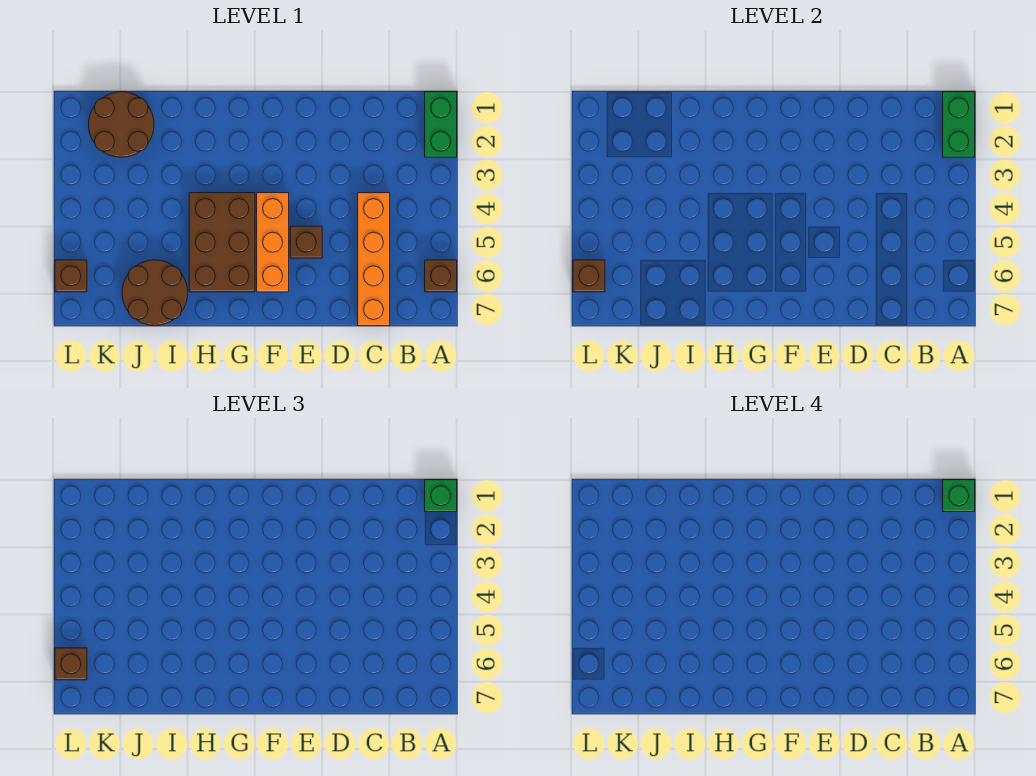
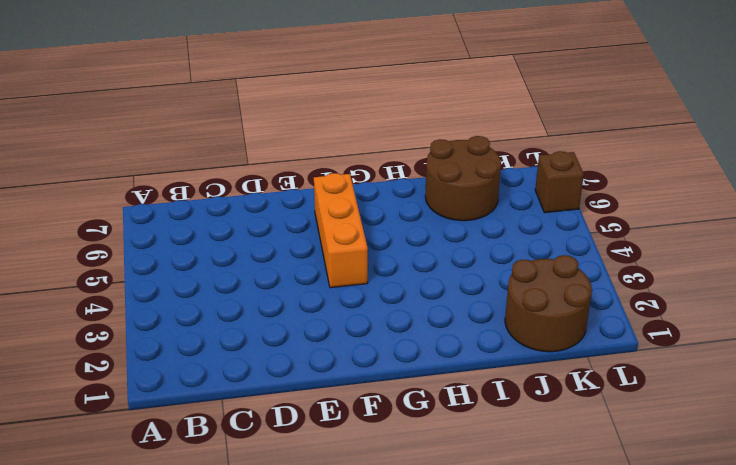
none -> green brick A1:A2 level 1
none -> brown brick A6 level 1
none -> orange brick C4:C7 level 1

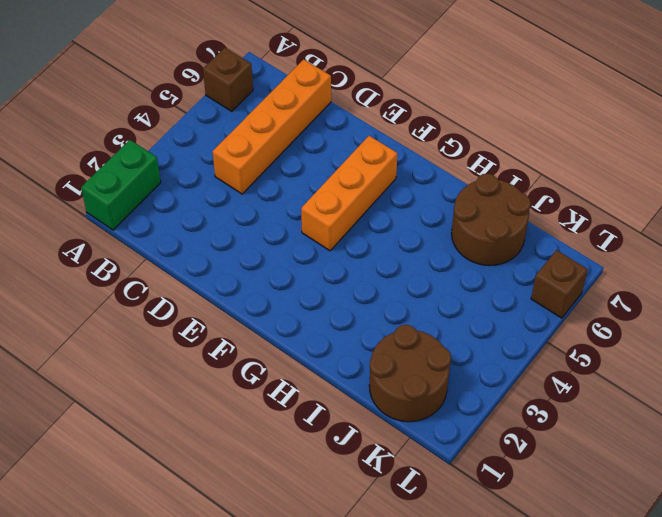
none -> brown brick E5 level 1
none -> brown brick G4:H6 level 1
none -> green brick A1:A2 level 2

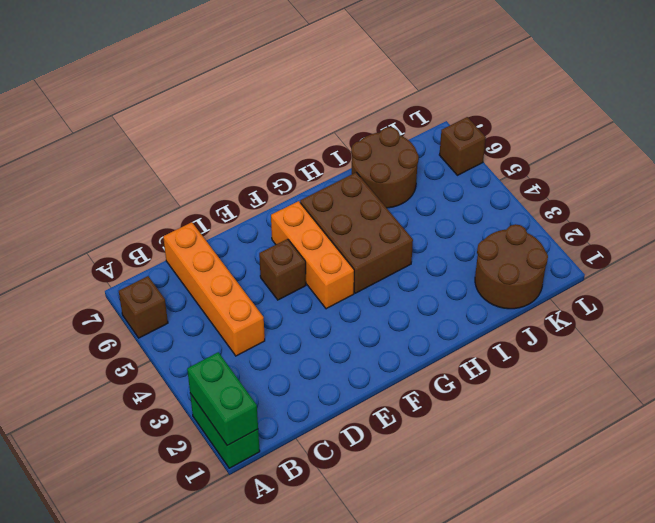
none -> brown brick L6 level 2
none -> green brick A1 level 3
none -> brown brick L6 level 3

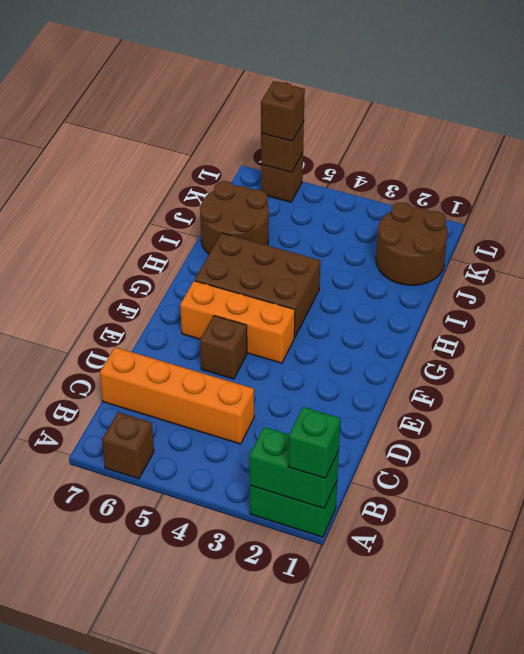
none -> green brick A1 level 4

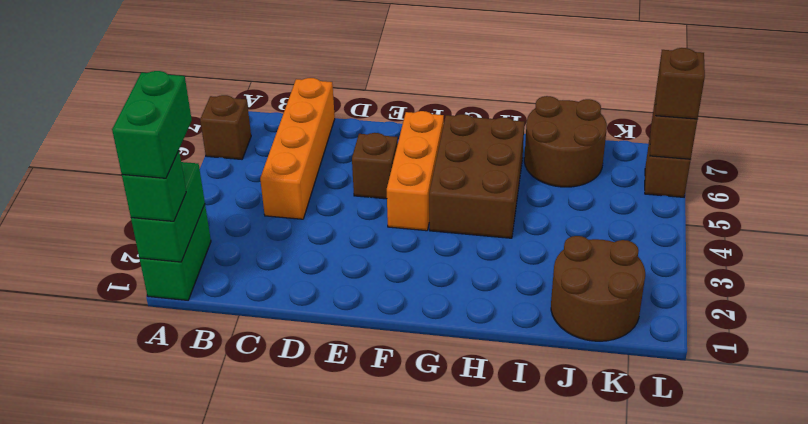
green brick A1:A2 level 4 -> green brick A1 level 4

